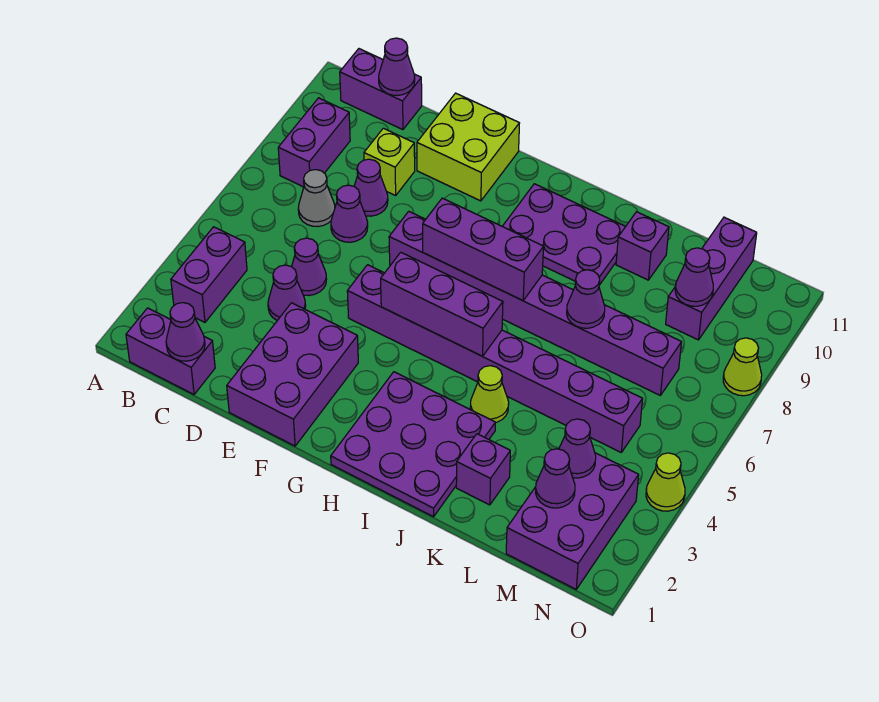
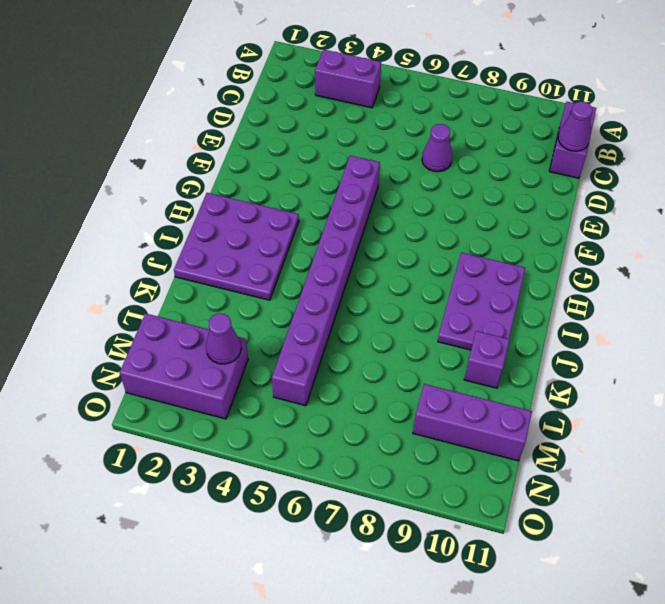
none -> purple brick B1:C1 level 1
none -> purple brick B8:B9 level 1
none -> grey cone C7 level 1
none -> purple cone D4 level 1

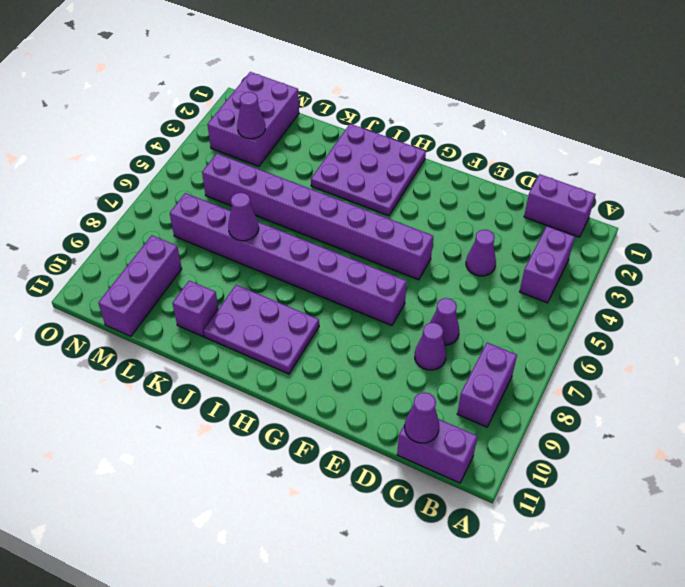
none -> grey cone C7 level 1
none -> purple cone D5 level 1
none -> lime brick D9 level 1
none -> purple brick E1:F3 level 1

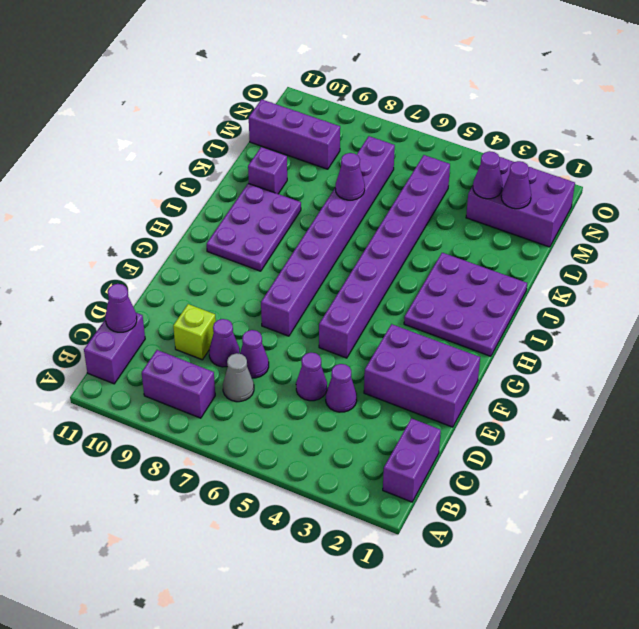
none -> purple brick B3:B4 level 1
none -> lime brick E10:F11 level 1
none -> lime cone J4 level 1
none -> purple brick K2 level 1

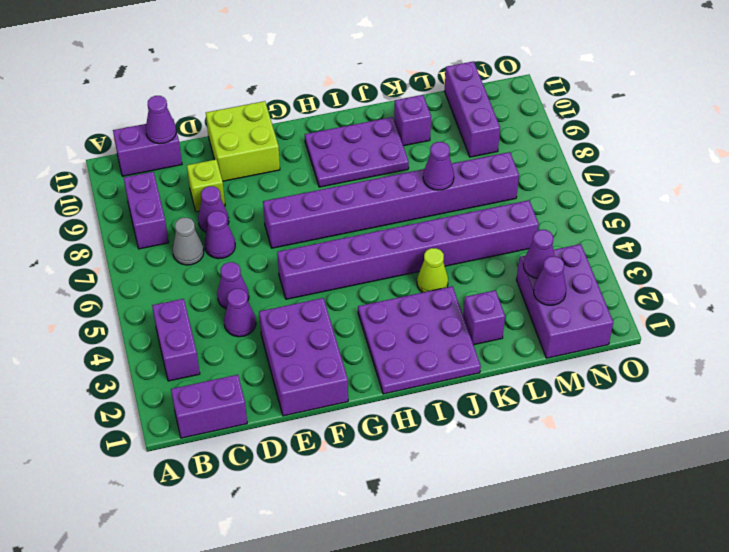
none -> lime cone O4 level 1
none -> lime cone O8 level 1
none -> purple cone C1 level 2
none -> purple brick G5:I5 level 2

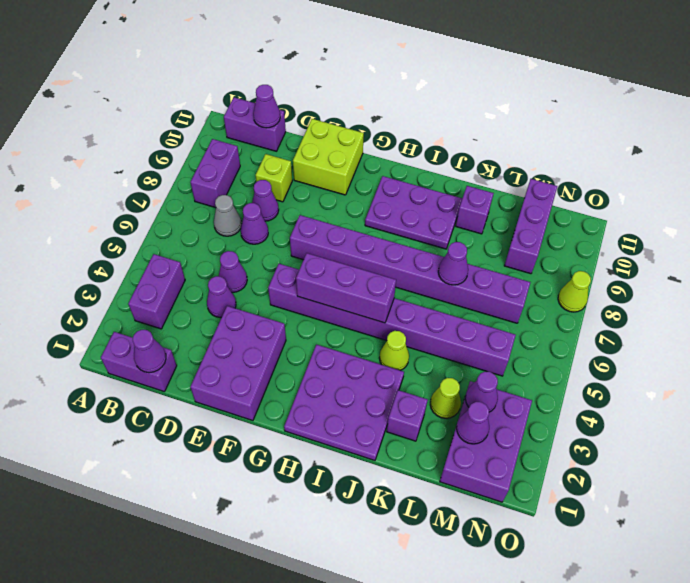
lime cone L3 level 1 -> lime cone O4 level 1
none -> purple brick G7:I7 level 2
none -> purple cone M9 level 2

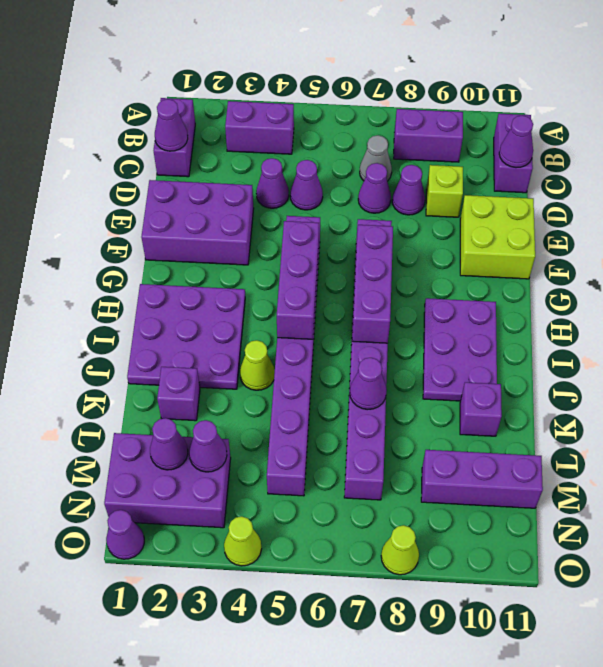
purple cone O1 level 1 -> purple cone M9 level 2

